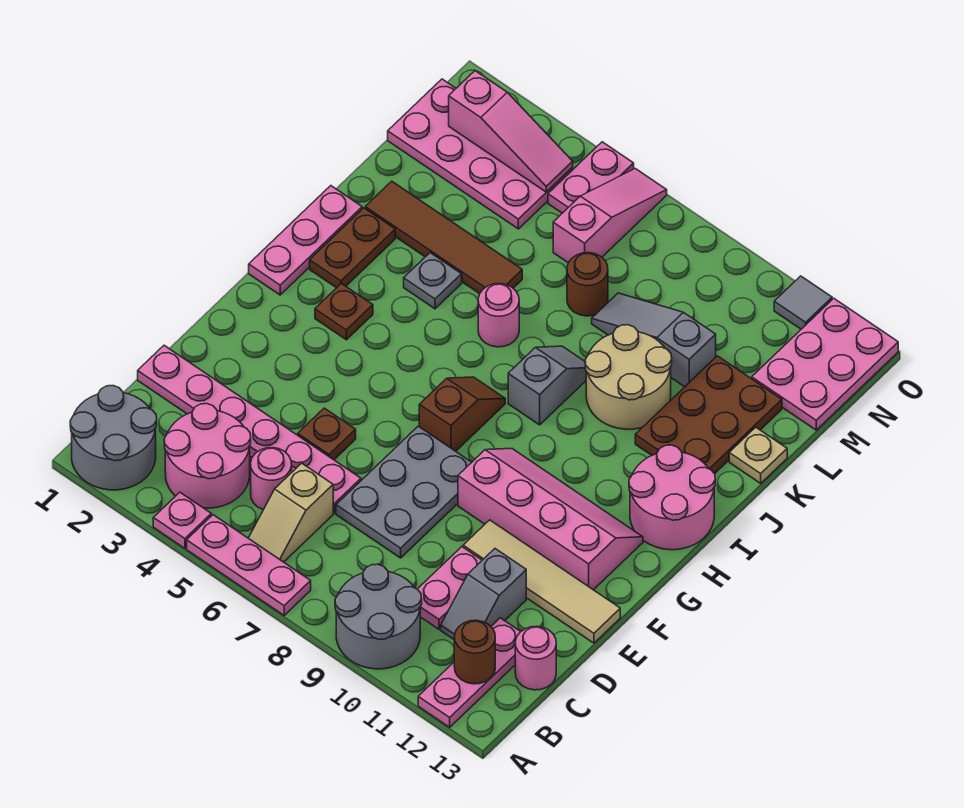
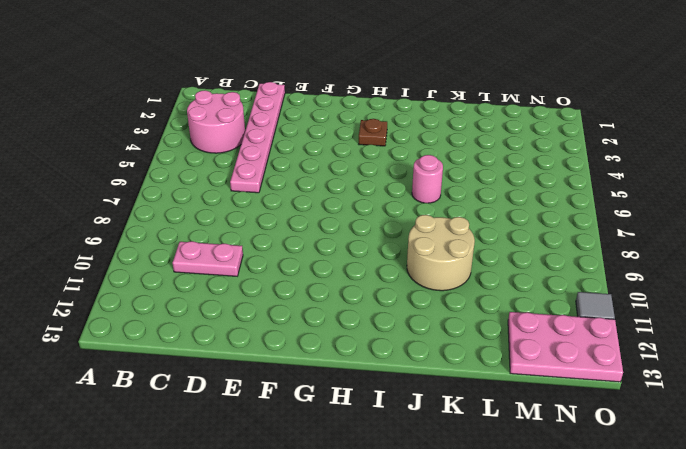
none -> grey round brick A1:B2 level 1
none -> pink plate A4 level 1
none -> pink plate A5:A7 level 1
none -> grey round brick A9:B10 level 1

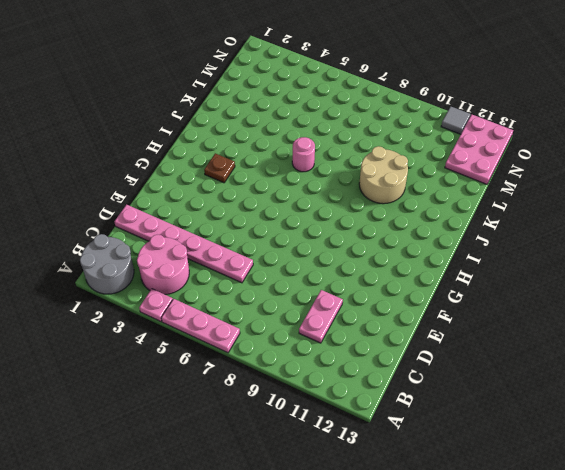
none -> grey round brick A9:B10 level 1
none -> pink plate A12:C12 level 1
none -> tan slope B6:C6 level 1 top C
none -> pink round brick C5 level 1

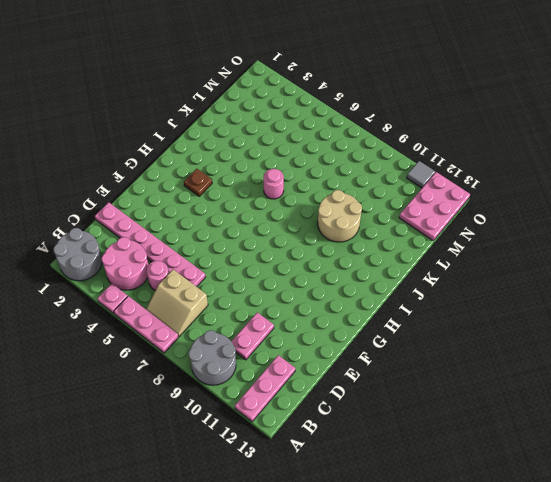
tan slope B6:C7 level 1 top C -> tan slope B6:C6 level 1 top C
none -> grey slope C11:D11 level 1 top D
none -> pink round brick C13 level 1
none -> grey plate D7:F8 level 1
none -> brown plate E5 level 1

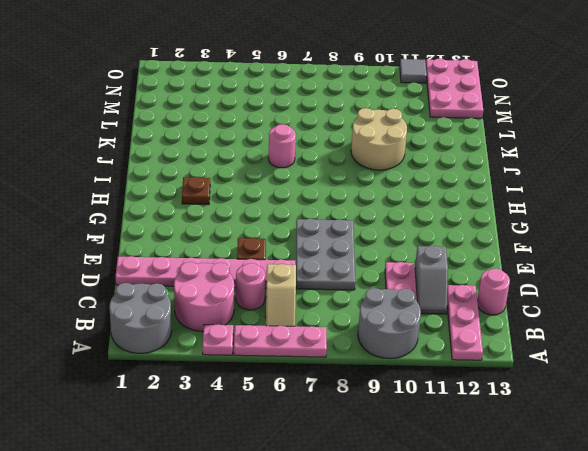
none -> tan tile E10:E13 level 1
none -> pink slope F9:G12 level 1 top F
none -> brown slope G7:H7 level 1 top G
none -> pink plate H1:J1 level 1

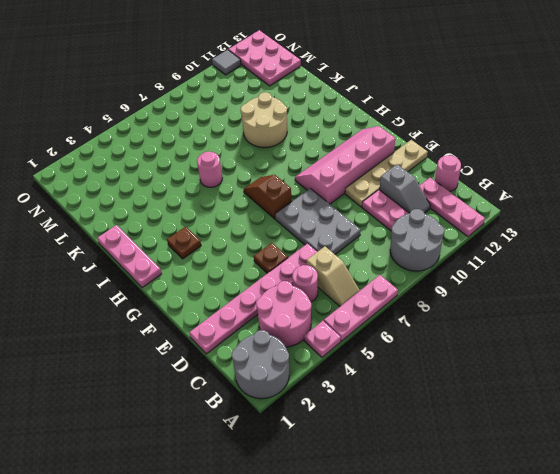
tan plate E10:E13 level 1 -> tan tile E10:E13 level 1
none -> pink round brick H12:I13 level 1
none -> brown plate I2:J2 level 1
none -> grey slope I8:J8 level 1 top I
none -> grey plate J4 level 1

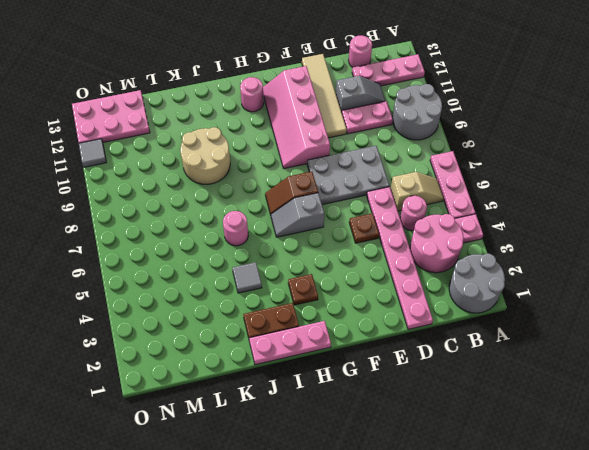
grey slope G6:H6 level 1 top G -> grey slope I8:J8 level 1 top I
pink round brick H12 level 1 -> pink round brick H12:I13 level 1
grey tile J4 level 1 -> grey plate J4 level 1
none -> brown plate J11:L12 level 1
none -> brown tile K2:K5 level 1
none -> tan plate K13 level 1
none -> brown round brick L7 level 1

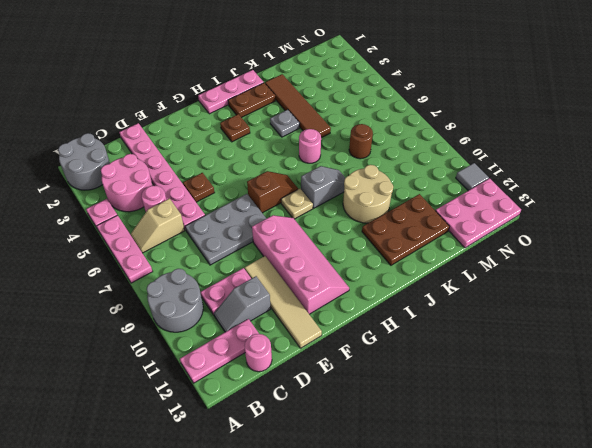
tan plate H8 level 1 -> tan plate K13 level 1
none -> pink round brick H12:I13 level 1
none -> grey slope L8:L10 level 1 top 10
none -> pink plate M1:N4 level 1
none -> pink slope M6:O6 level 1 top M

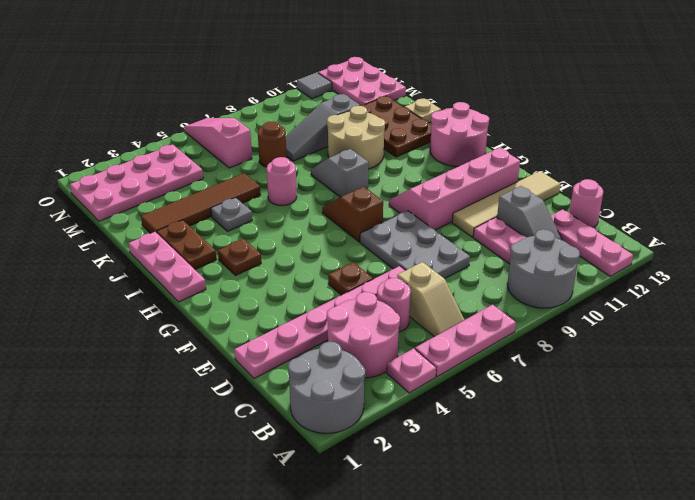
none -> pink plate N5:O5 level 1
none -> brown round brick B12 level 2
none -> pink slope N2:N4 level 2 top 2

